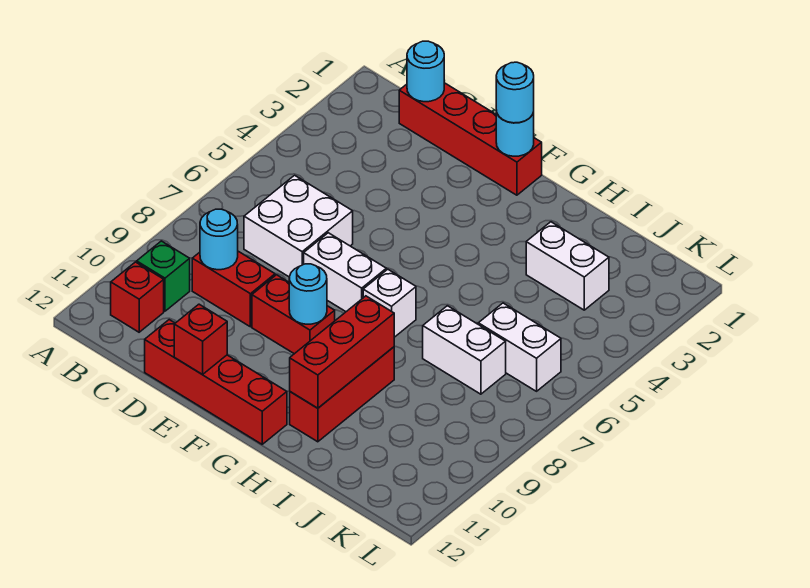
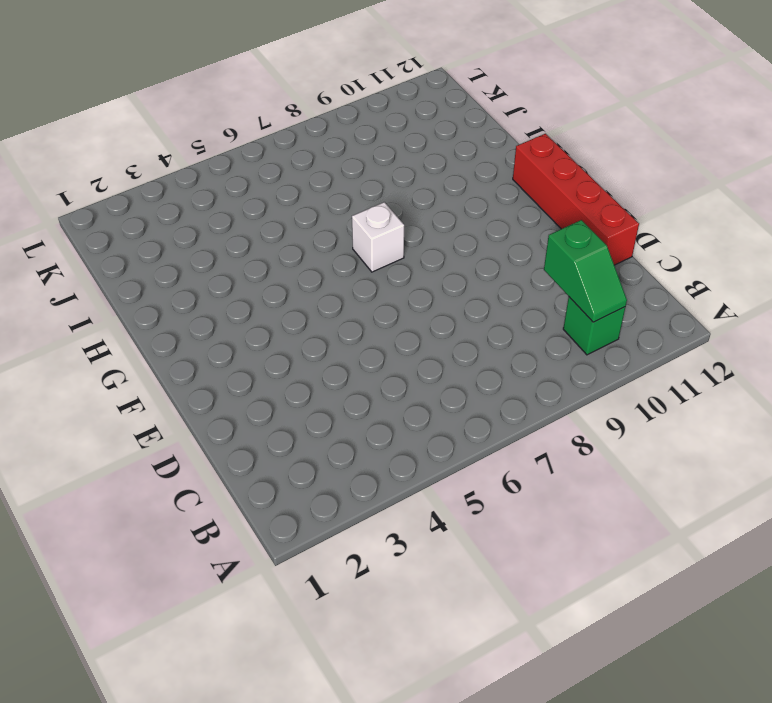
green slope B10:C10 level 2 top C -> none
none -> red brick B11 level 1
none -> red brick C1:F1 level 1
none -> white brick C6:D7 level 1

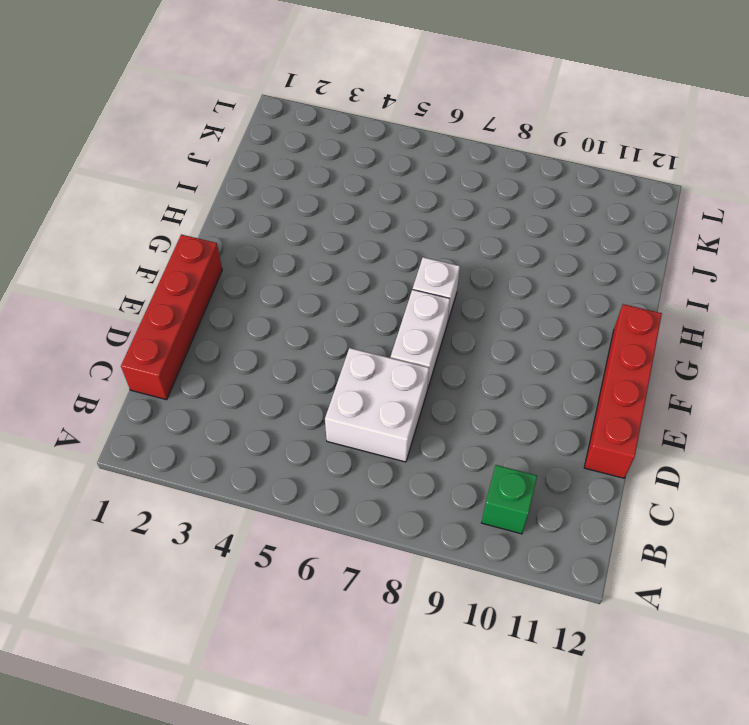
none -> red brick B11 level 1
none -> red brick C9:D9 level 1
none -> red brick E9:F9 level 1

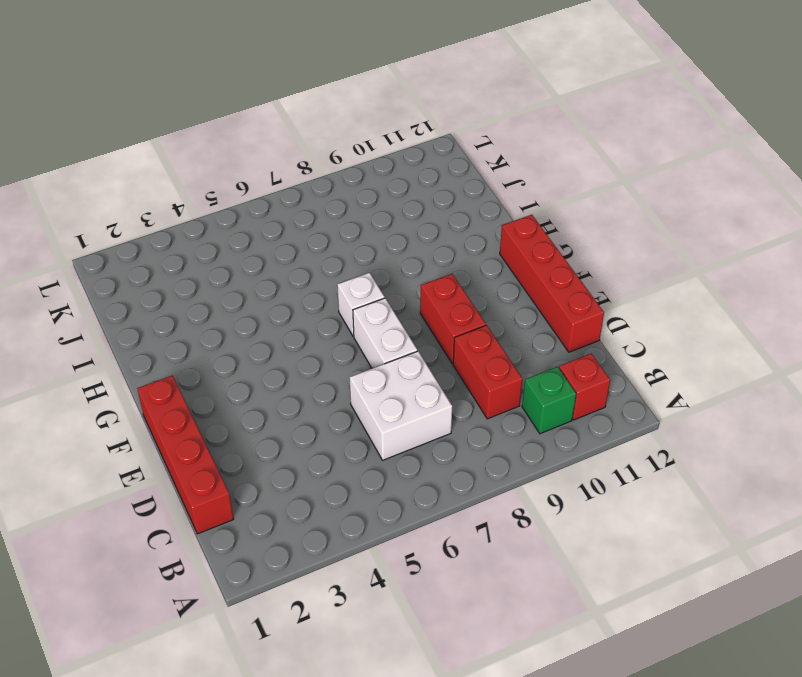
none -> red brick H9:H11 level 1
none -> white brick I3:J3 level 1
none -> white brick I7:J7 level 1

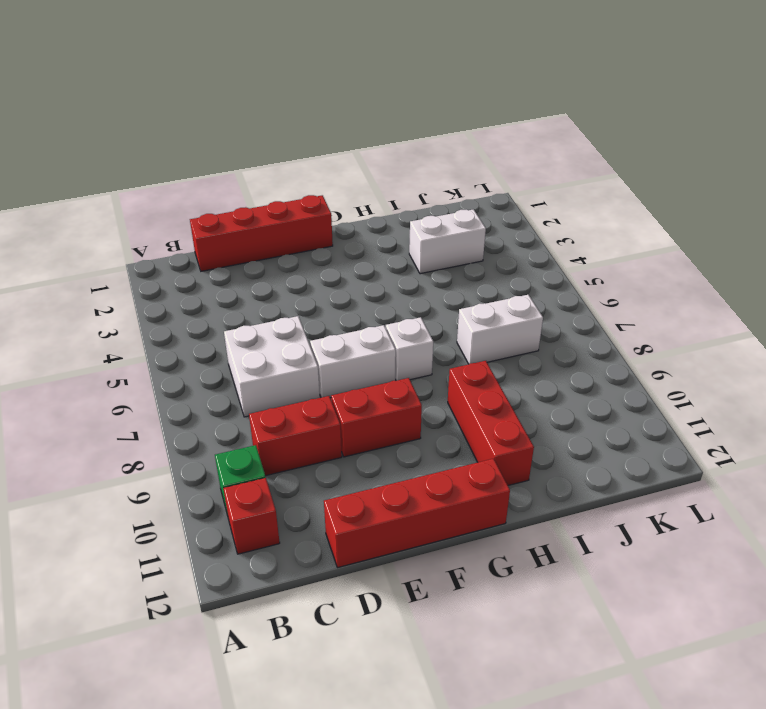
none -> white brick J6:K6 level 1
none -> cyan round brick C1 level 2
none -> cyan round brick C9 level 2

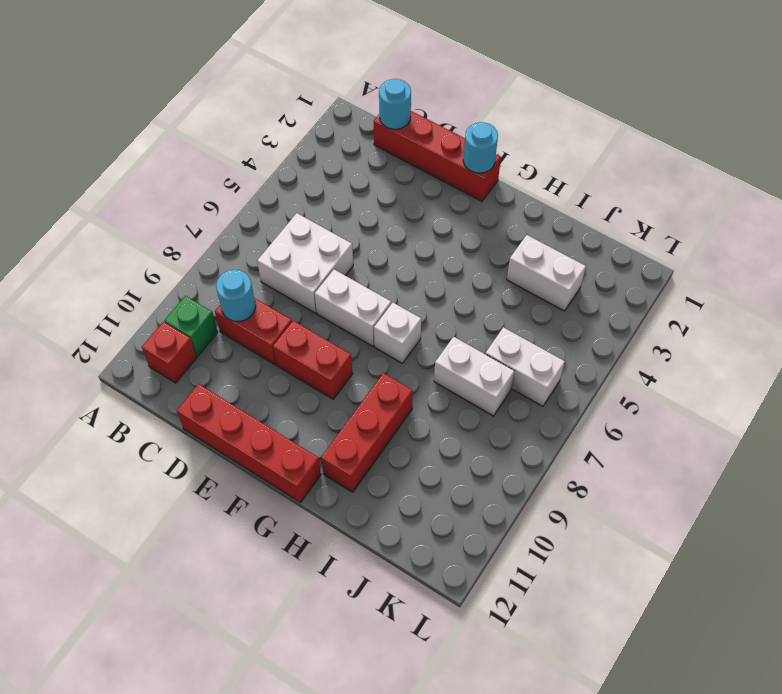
none -> red brick E12 level 2
none -> cyan round brick F9 level 2
none -> red brick H9:H11 level 2

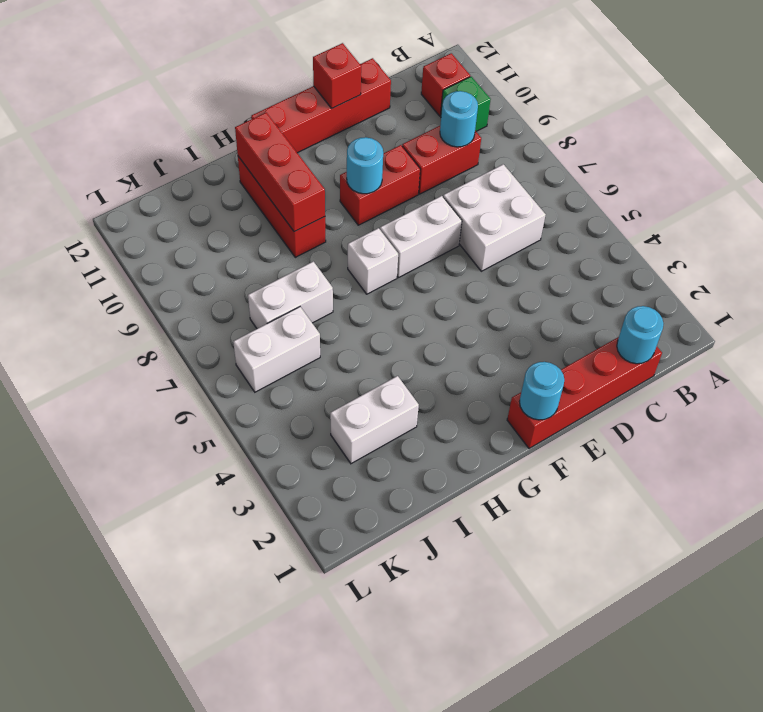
none -> cyan round brick F1 level 3

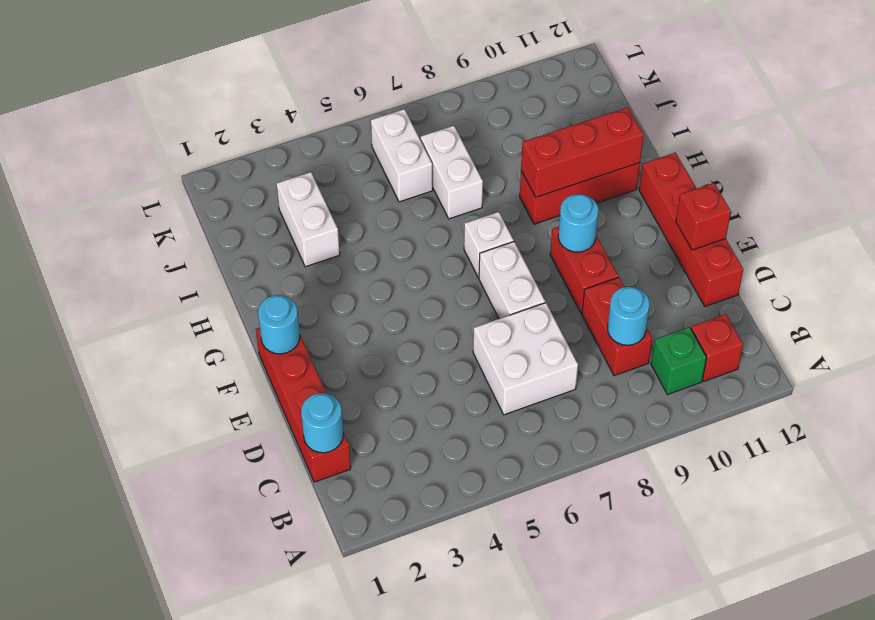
none -> cyan round brick F1 level 3

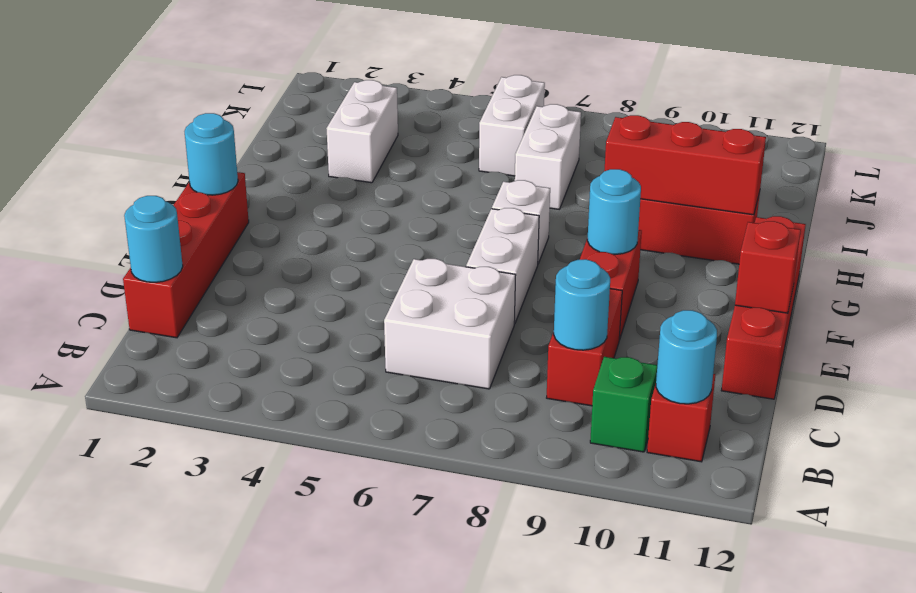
cyan round brick B11 level 2 -> cyan round brick F1 level 3

